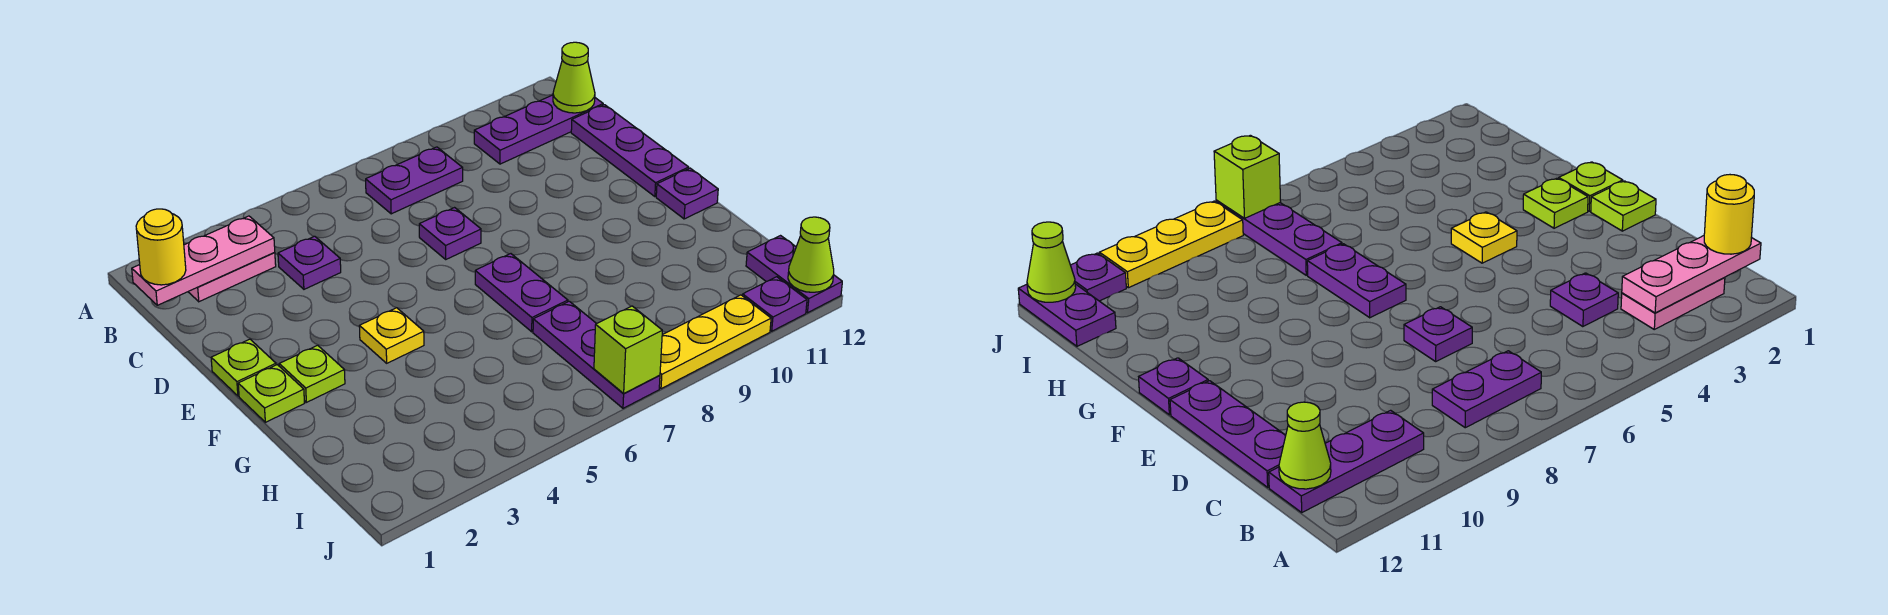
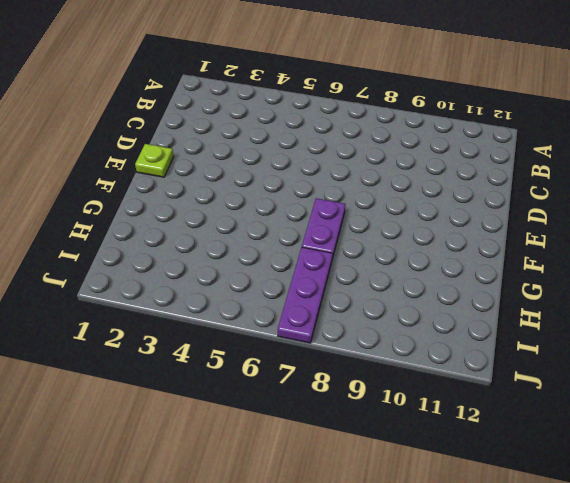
none -> pink plate B2:B3 level 1
none -> purple plate B7:B8 level 1
none -> purple plate B10:B12 level 1

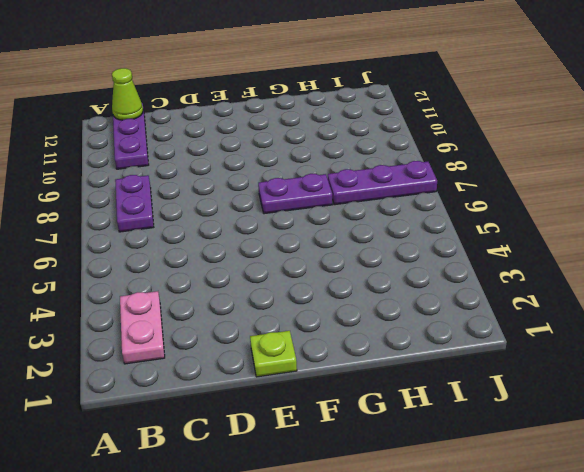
none -> purple plate C4 level 1
none -> purple plate C12:E12 level 1
none -> purple plate D7 level 1

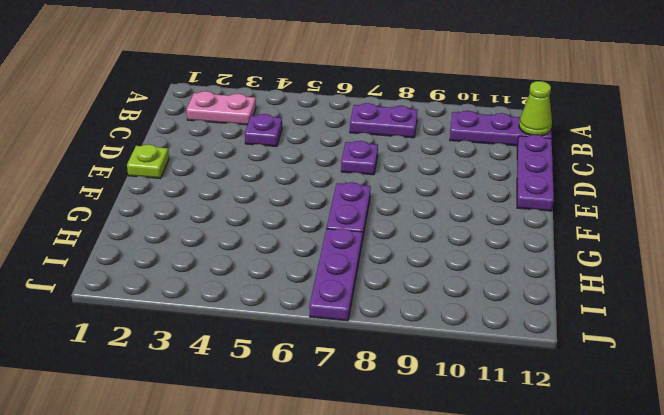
none -> lime plate F1 level 1
none -> lime plate F2 level 1
none -> yellow plate F4 level 1

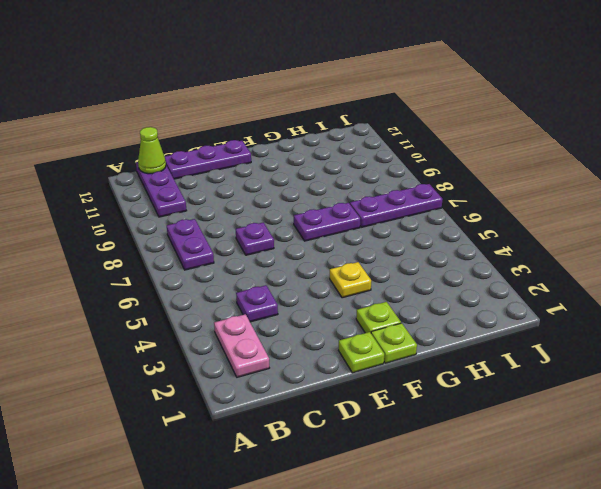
none -> purple plate F12 level 1
none -> purple plate I12:J12 level 1
none -> yellow plate J8:J10 level 1

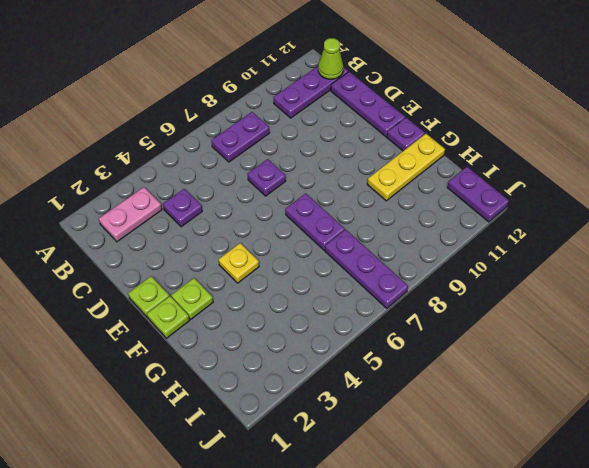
yellow plate G10:G12 level 1 -> yellow plate J8:J10 level 1
none -> purple plate J11 level 1
none -> pink plate B1:B3 level 2
none -> lime brick J7 level 2

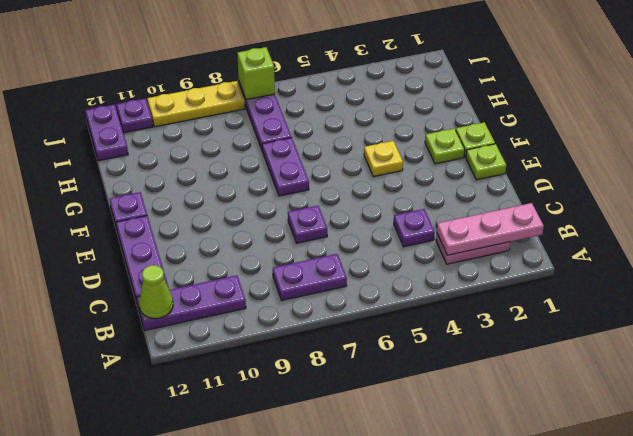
none -> lime cone J12 level 2
none -> yellow round brick B1 level 3

